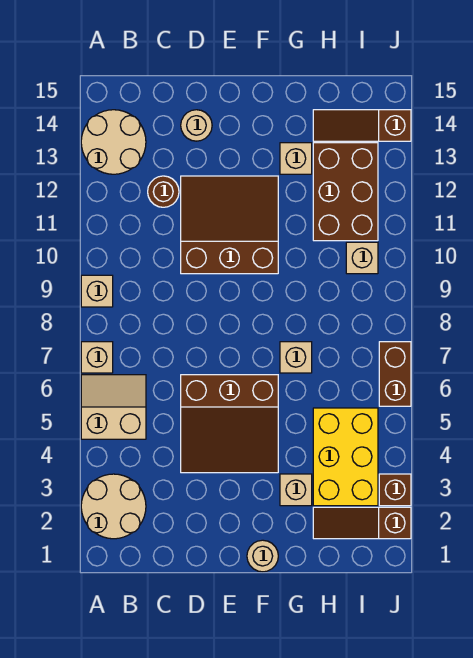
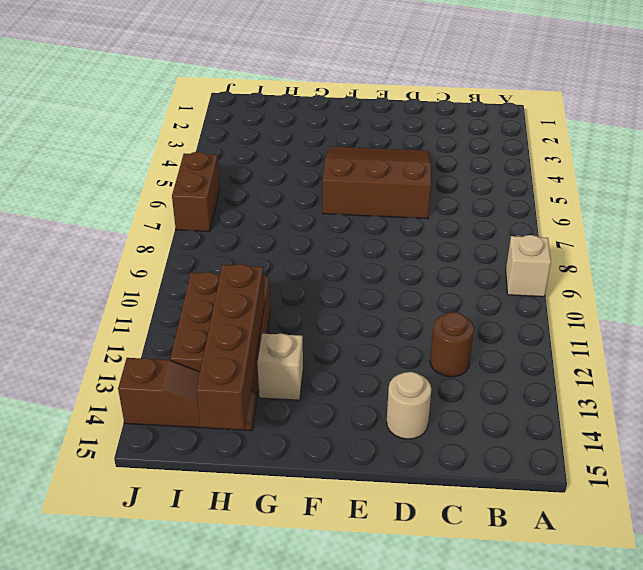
brown brick H12:H15 level 2 -> none
none -> tan round brick A2:B3 level 1
none -> tan slope A5:B6 level 1 top 5
none -> tan brick A7 level 1

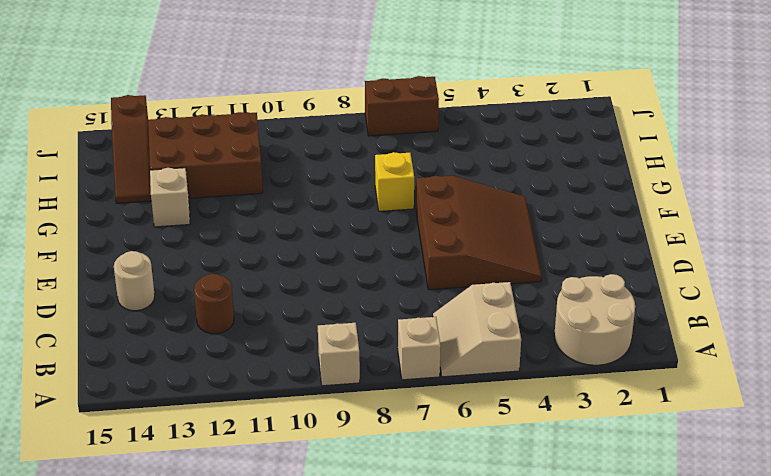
yellow brick G7 level 1 -> tan brick G7 level 1
none -> tan round brick A13:B14 level 1
none -> brown slope D10:F12 level 1 top 10
none -> tan round brick F1 level 1

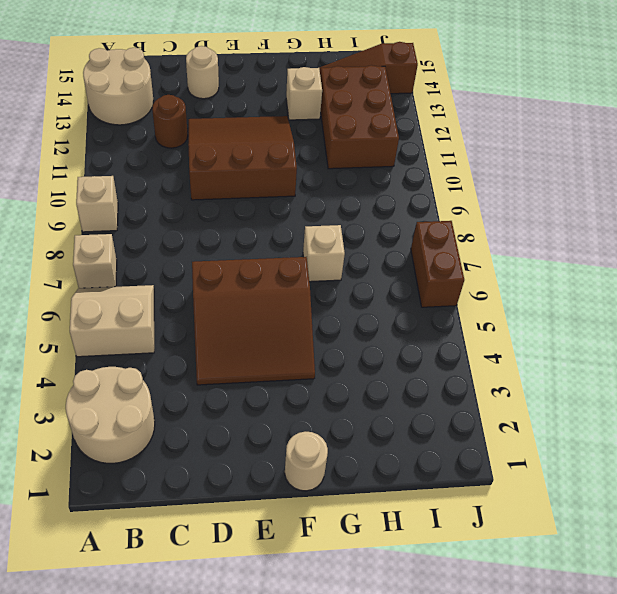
none -> tan brick G3 level 1
none -> brown slope H2:J2 level 1 top J
none -> yellow brick H3:I5 level 1

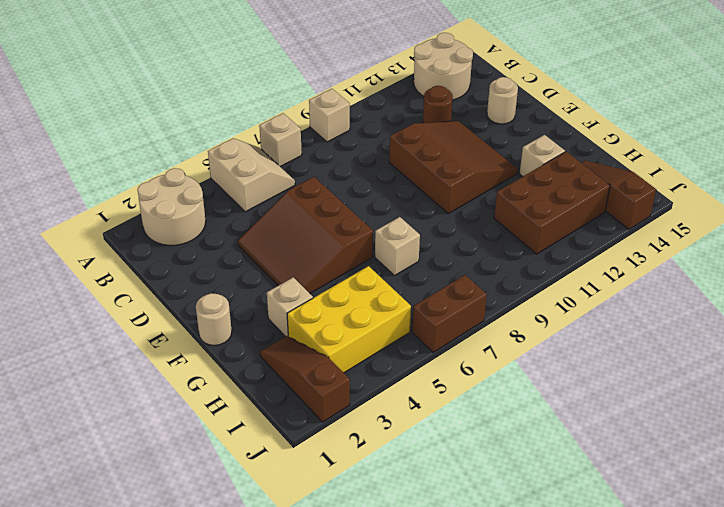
none -> tan brick I10 level 1
none -> brown brick J3 level 1

